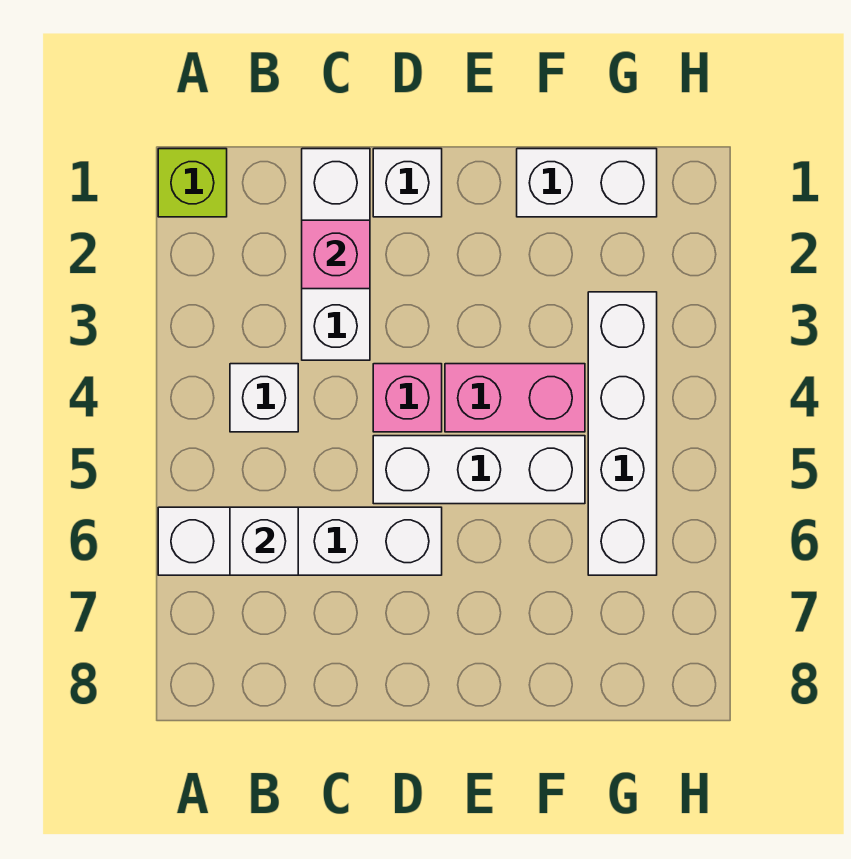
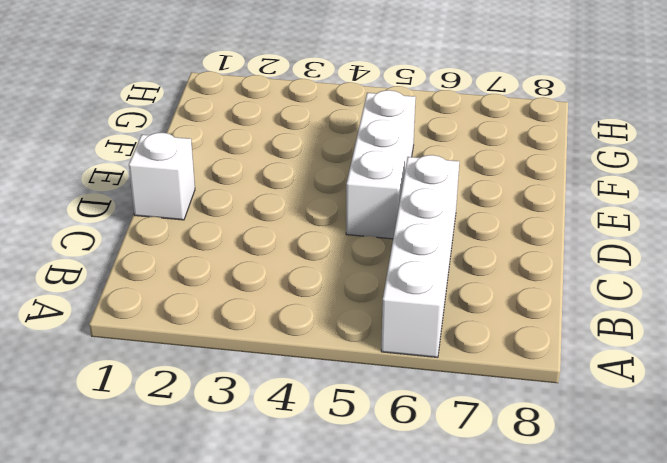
none -> lime brick A1 level 1
none -> white brick B4 level 1
none -> white brick C1:C3 level 1

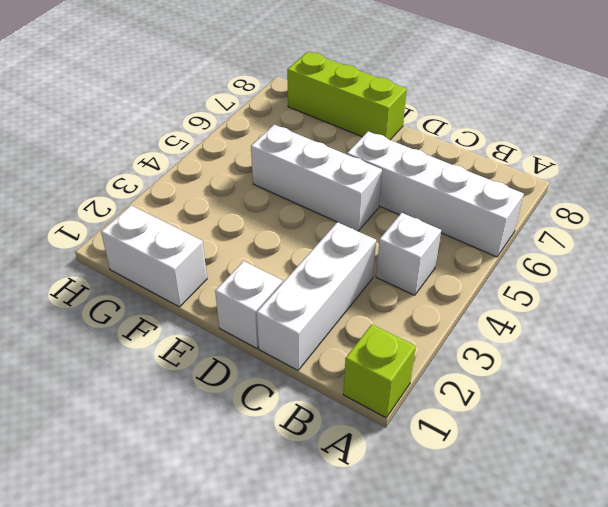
lime brick E8:G8 level 1 -> none
none -> pink brick D4 level 1
none -> pink brick E4:F4 level 1
none -> white brick G3:G6 level 1

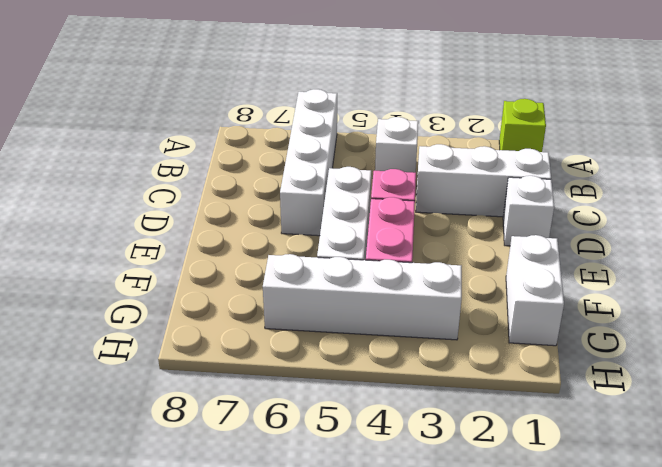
none -> white brick B6 level 2
none -> pink brick C2 level 2

